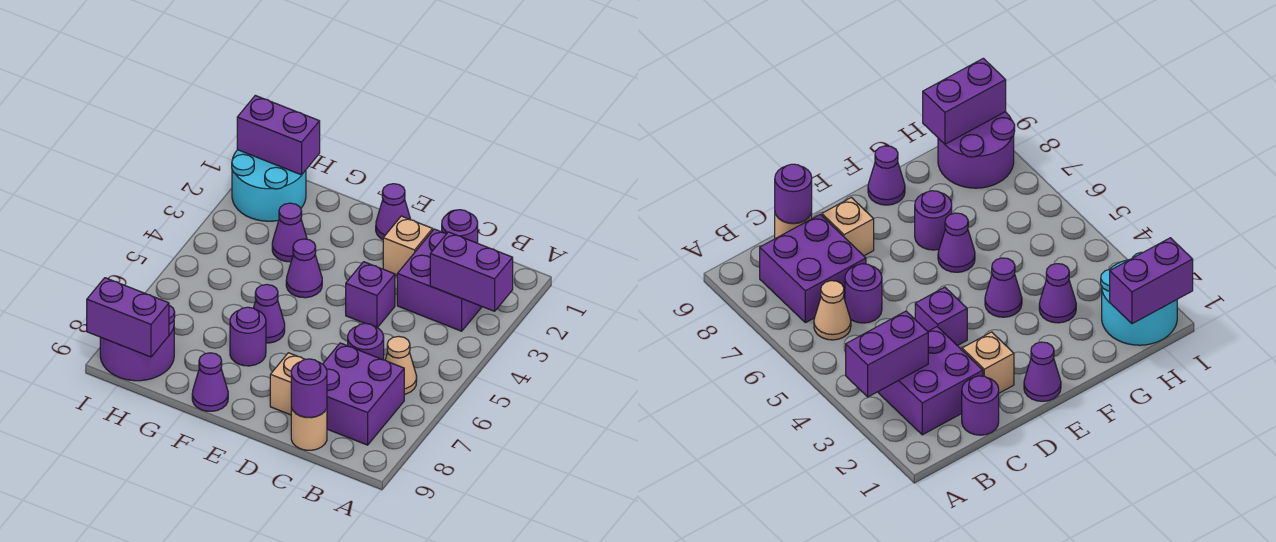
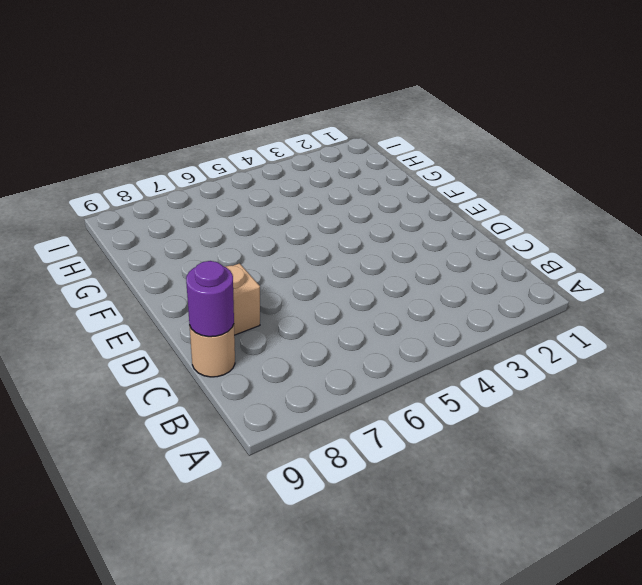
none -> purple brick B2:C3 level 1
none -> tan cone B6 level 1
none -> purple brick B7:C8 level 1

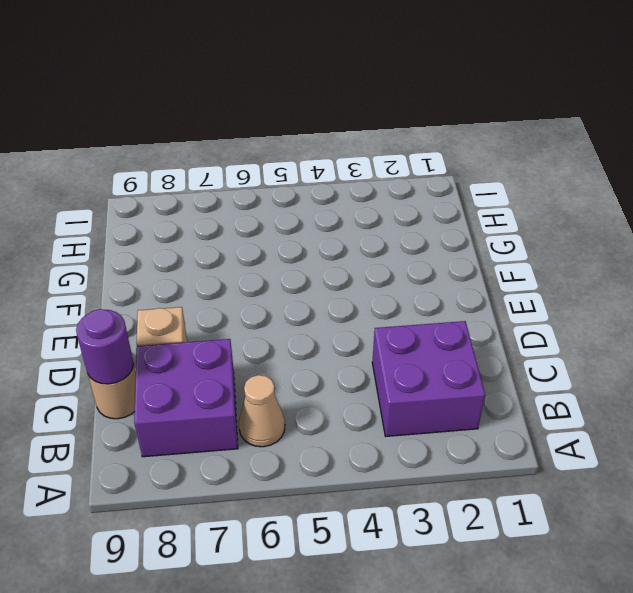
none -> purple round brick C1 level 1
none -> purple round brick C6 level 1
none -> tan brick D2 level 1

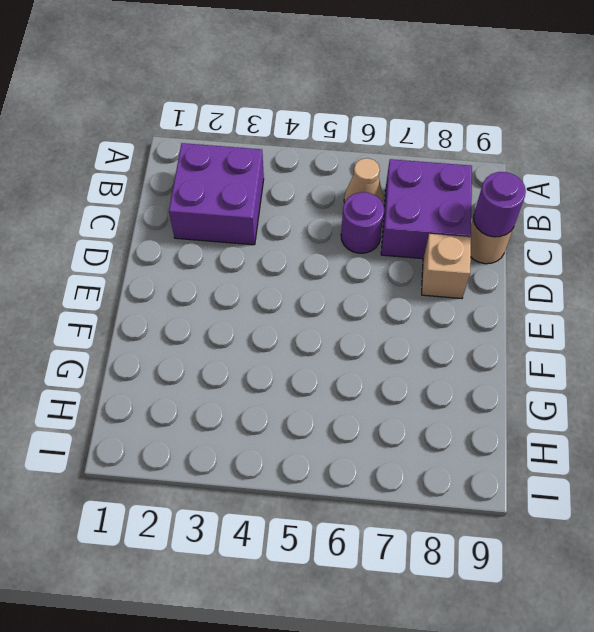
none -> purple round brick C1 level 1
none -> tan brick D2 level 1
none -> purple brick D4 level 1

